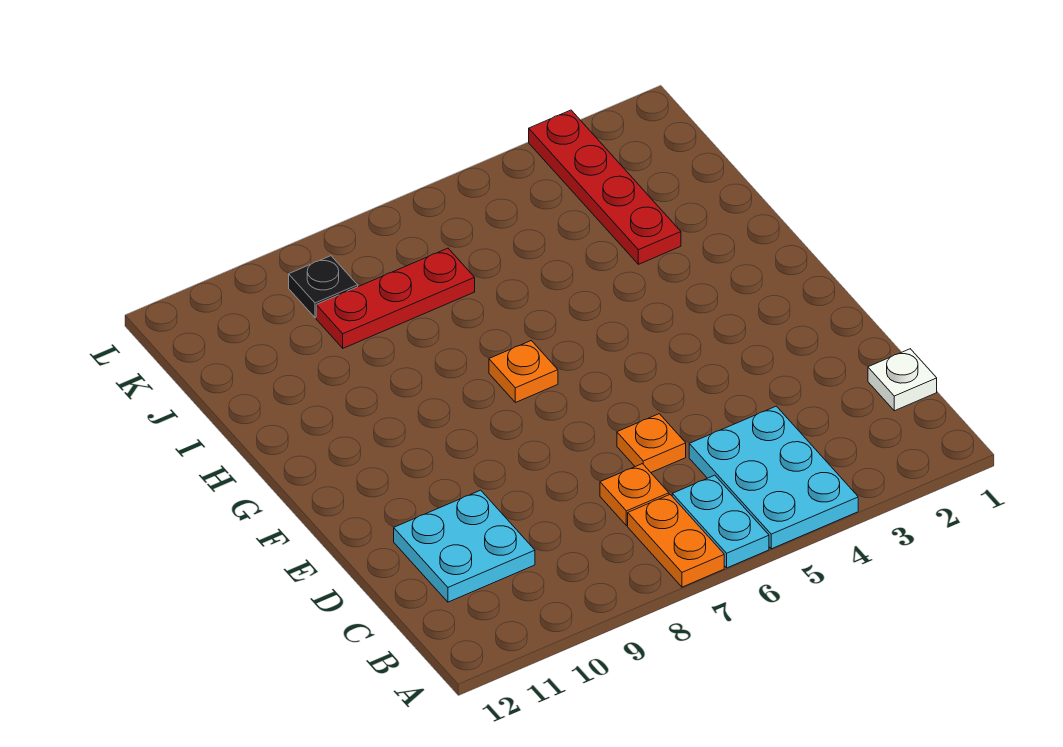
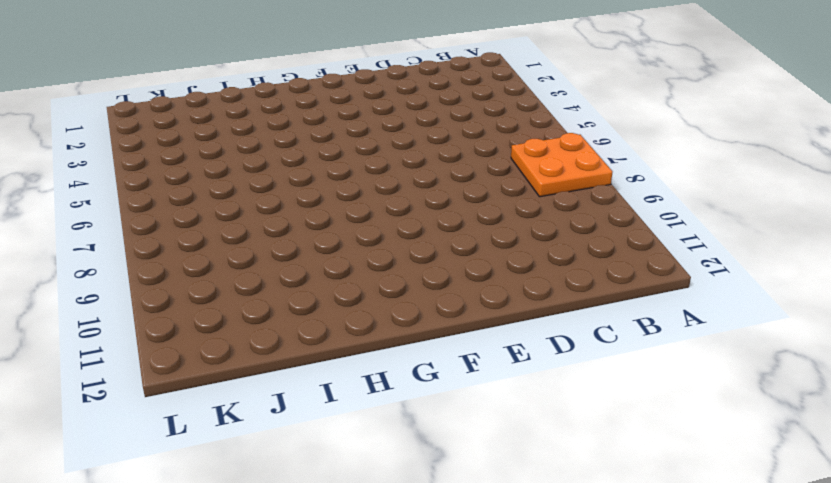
orange plate A7:B8 level 1 -> orange plate A7:B7 level 1
none -> cyan plate A4:C5 level 1
none -> cyan plate A6:B6 level 1

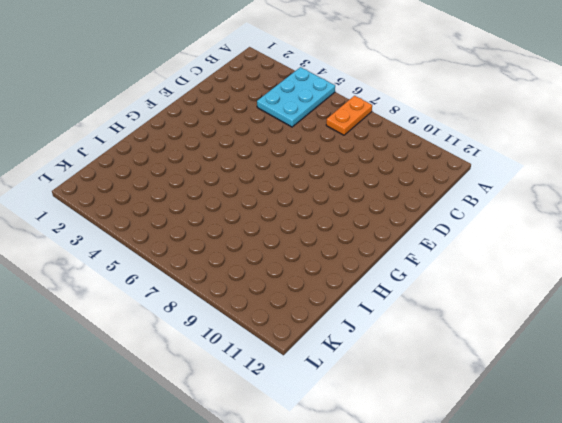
none -> cyan plate A6:B6 level 1
none -> white plate C1 level 1

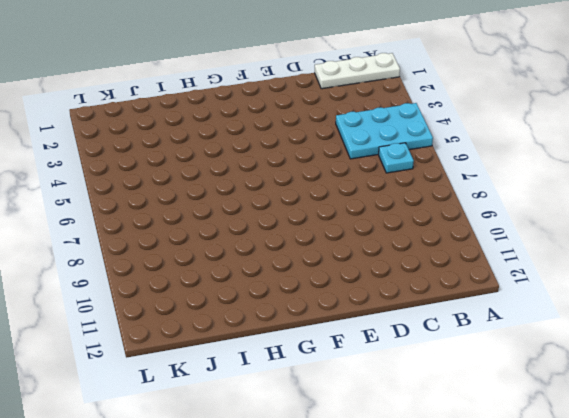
white plate A1:C1 level 1 -> white plate C1 level 1
cyan plate B6 level 1 -> cyan plate A6:B6 level 1
none -> orange plate A7:B7 level 1
none -> orange plate C7 level 1

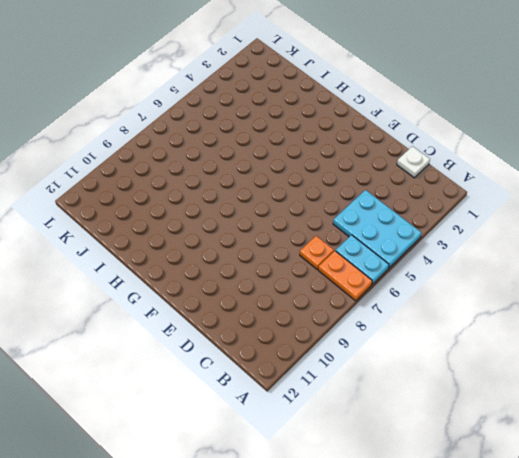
none -> cyan plate C10:D11 level 1
none -> orange plate D6 level 1

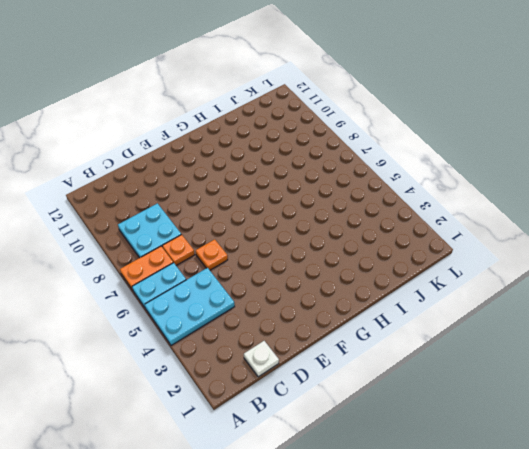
cyan plate B8:C9 level 1 -> cyan plate C10:D11 level 1
none -> orange plate G7 level 1
none -> red plate I3:L3 level 1

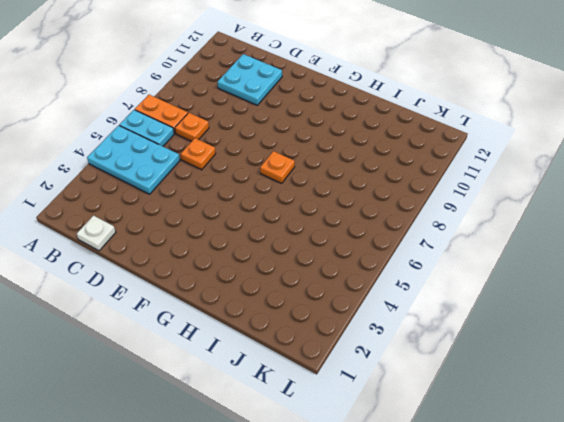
none -> red plate I3:L3 level 1
none -> red plate J7:J9 level 1

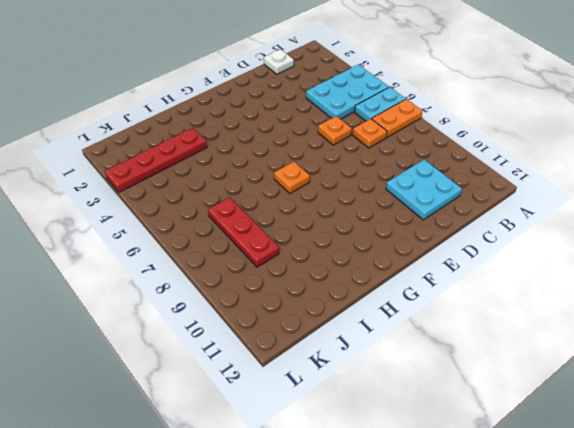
none -> black plate K9 level 1

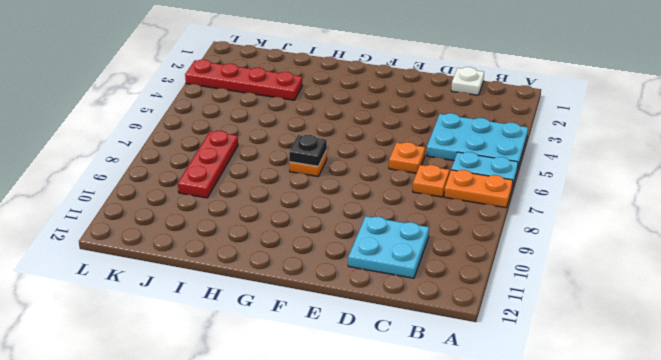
black plate G7 level 2 -> black plate K9 level 1

